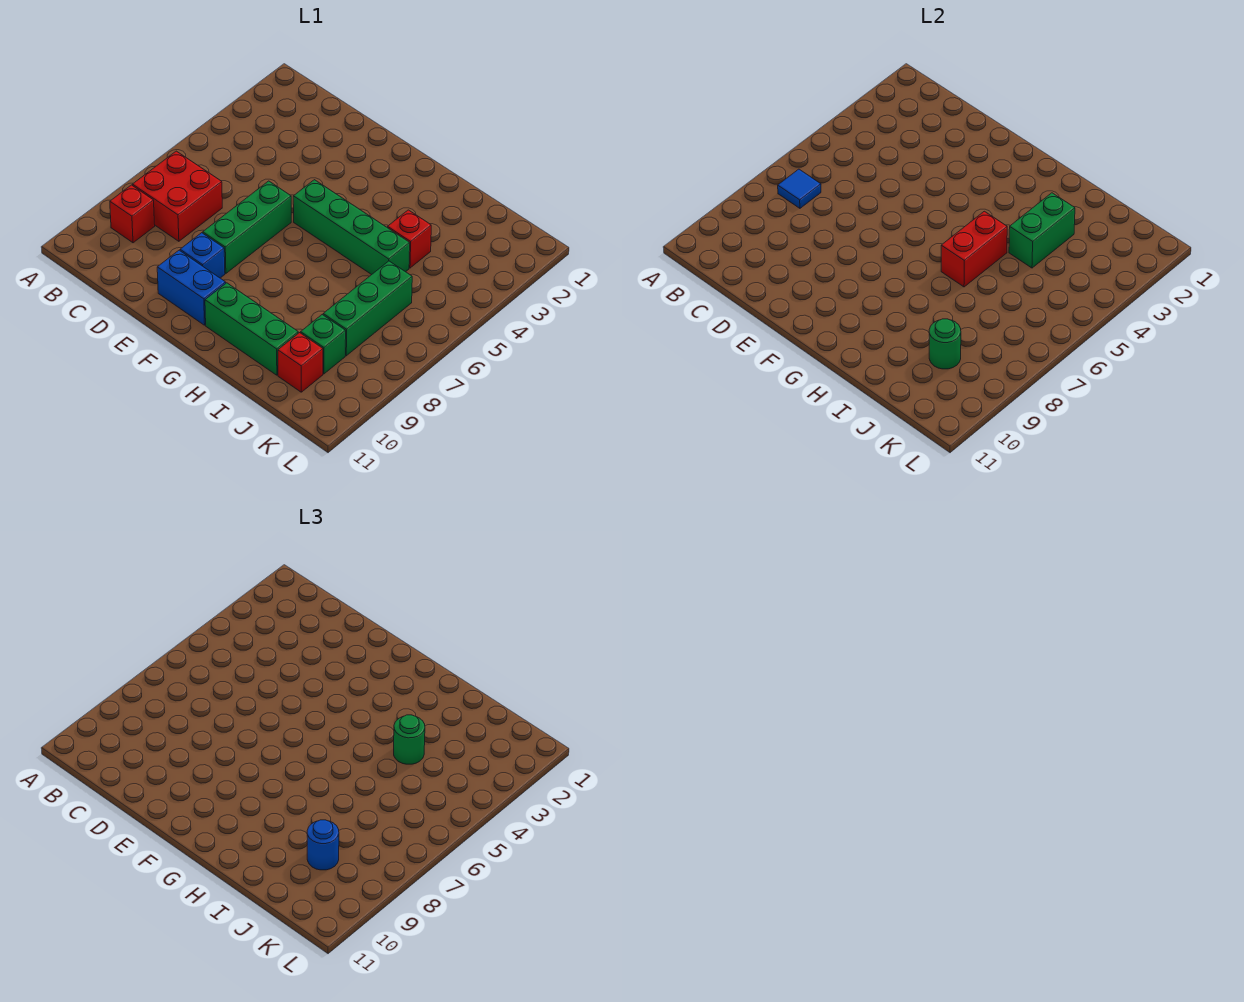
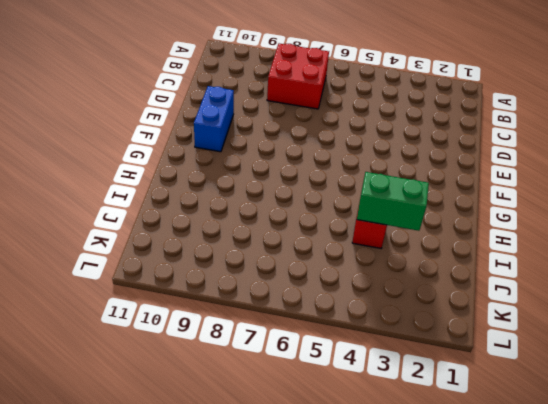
none -> red brick B9 level 1
none -> green brick E6:E8 level 1
none -> blue brick E9 level 1

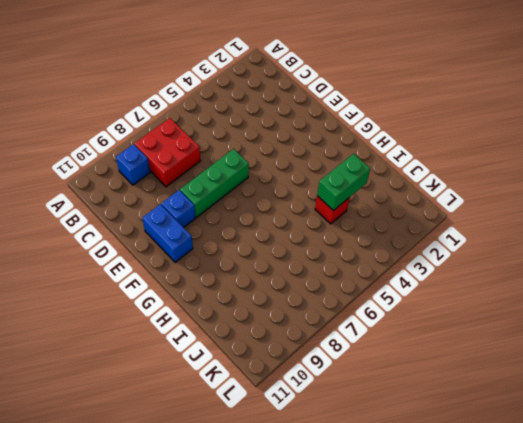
blue brick B9 level 1 -> red brick B9 level 1
none -> green brick F5:I5 level 1
none -> green brick G10:I10 level 1
none -> green brick J6:J8 level 1

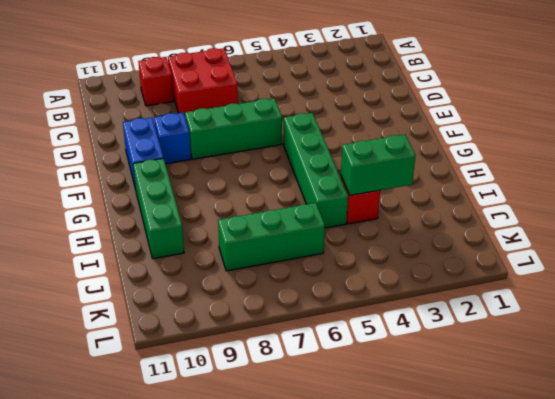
none -> green brick J9 level 1
none -> red brick J10 level 1
none -> blue tile B7 level 2

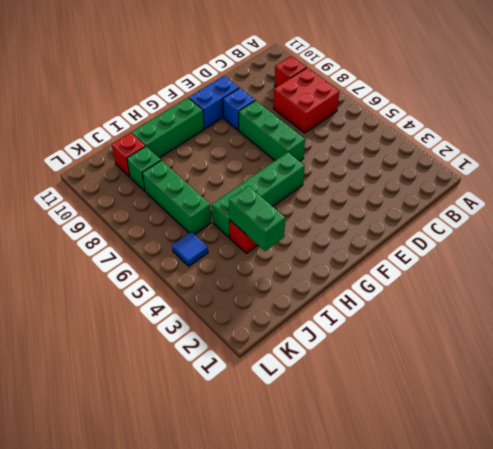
blue tile K5 level 1 -> blue tile B7 level 2
none -> red brick H5:H6 level 2
none -> green round brick J9 level 2
none -> green round brick I4 level 3

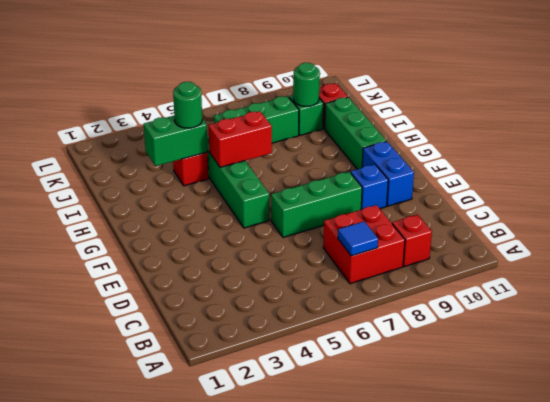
none -> blue round brick J9 level 3

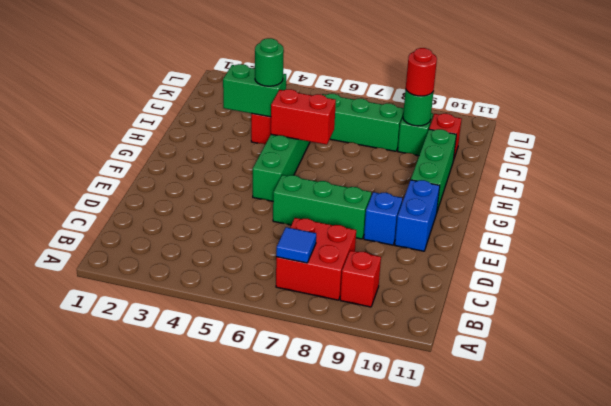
red round brick J9 level 3 -> blue round brick J9 level 3

